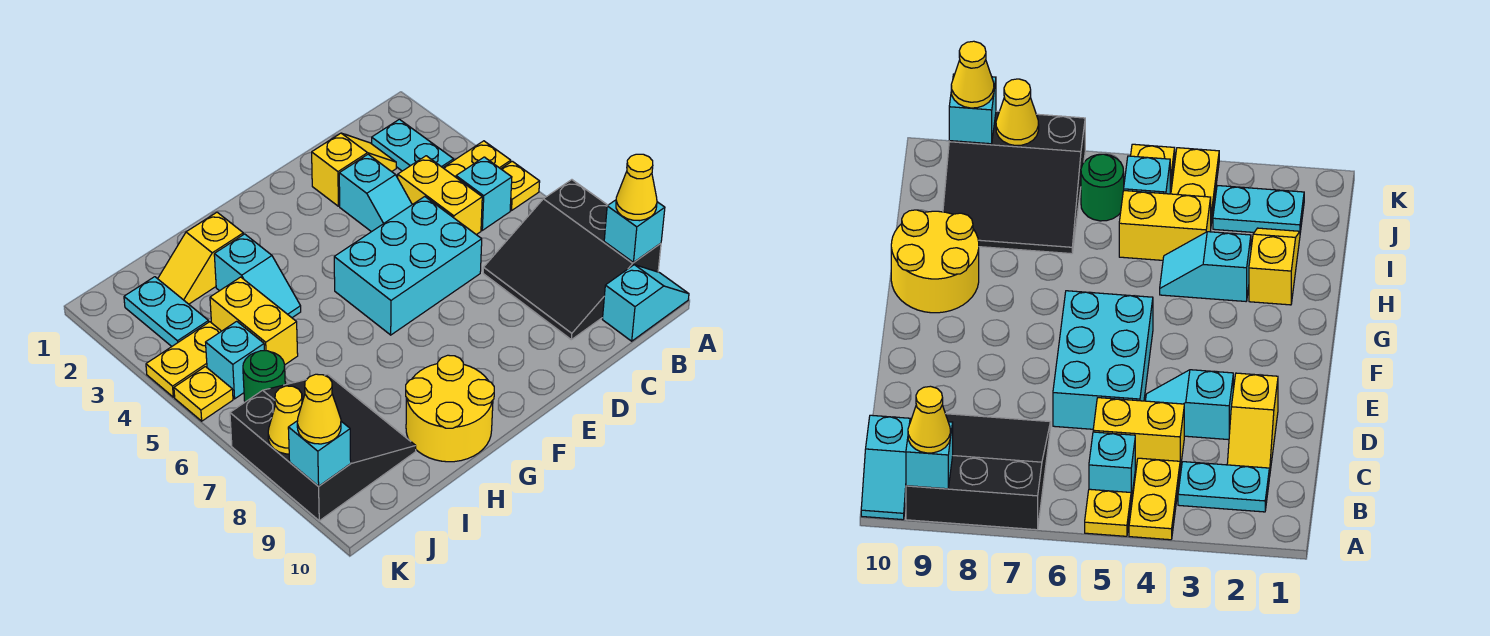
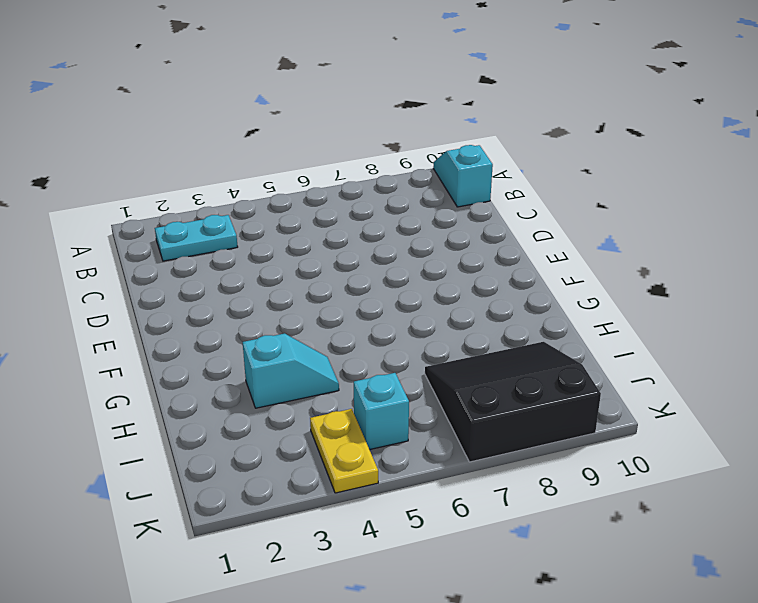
none -> yellow plate A4:B4 level 1
none -> yellow plate A5 level 1
none -> black slope A7:C9 level 1 top A

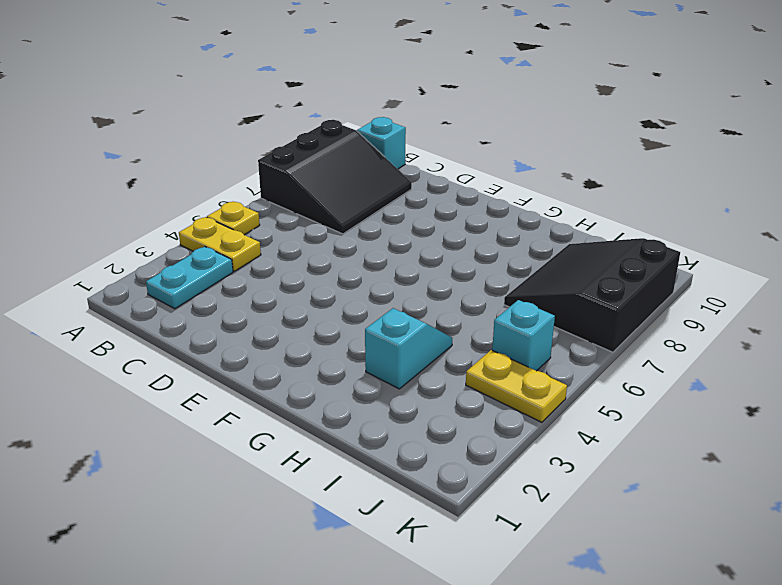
none -> cyan brick B5 level 1
none -> yellow slope C2:D2 level 1 top D
none -> yellow brick C4:C5 level 1

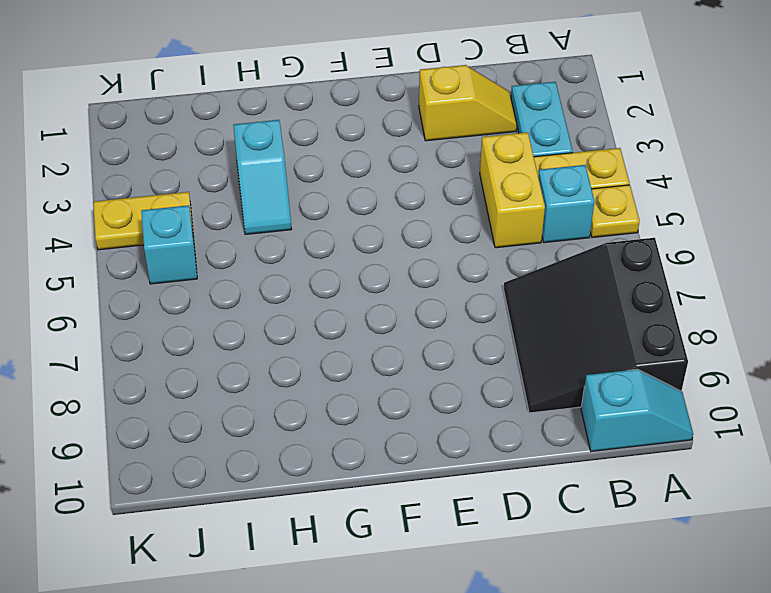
none -> cyan slope D3:D4 level 1 top 3
none -> cyan brick D5:F6 level 1
none -> yellow round brick G9:H10 level 1

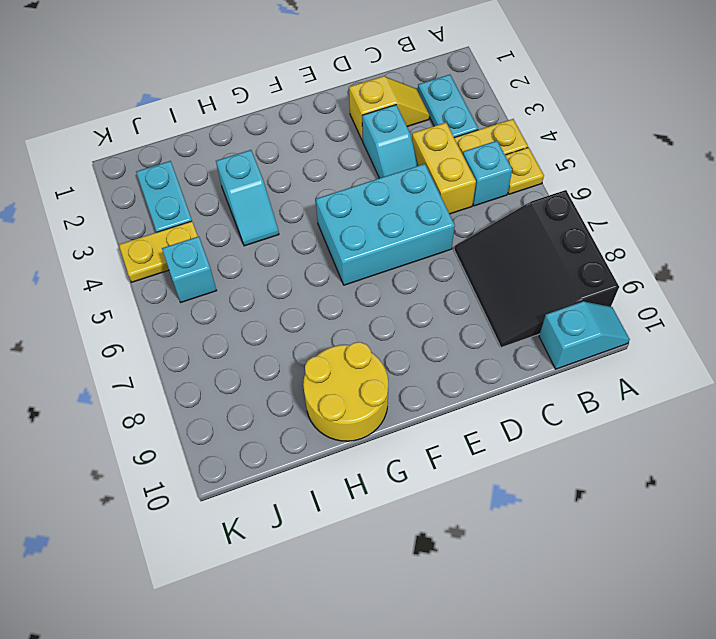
none -> yellow slope H2:I2 level 1 top H
none -> yellow brick I4:I5 level 1
none -> black slope I7:K9 level 1 top K

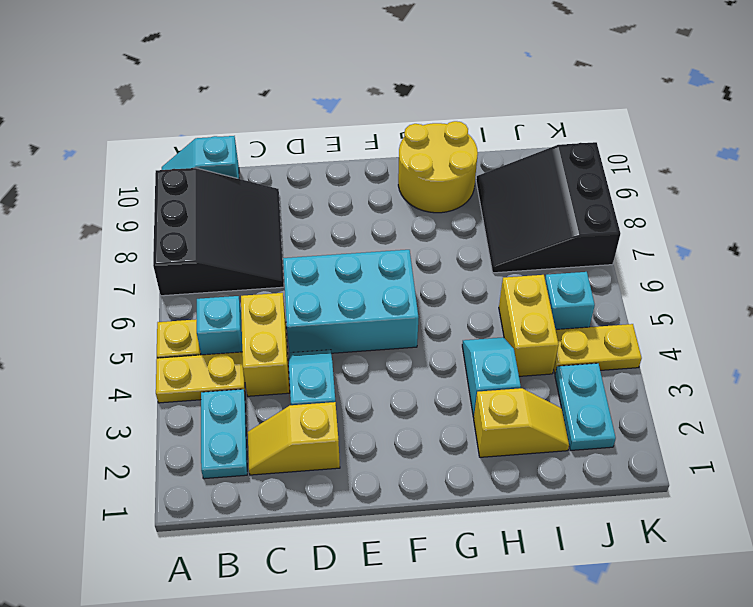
none -> green round brick J6 level 1
none -> yellow plate K5 level 1
none -> cyan brick A9 level 2

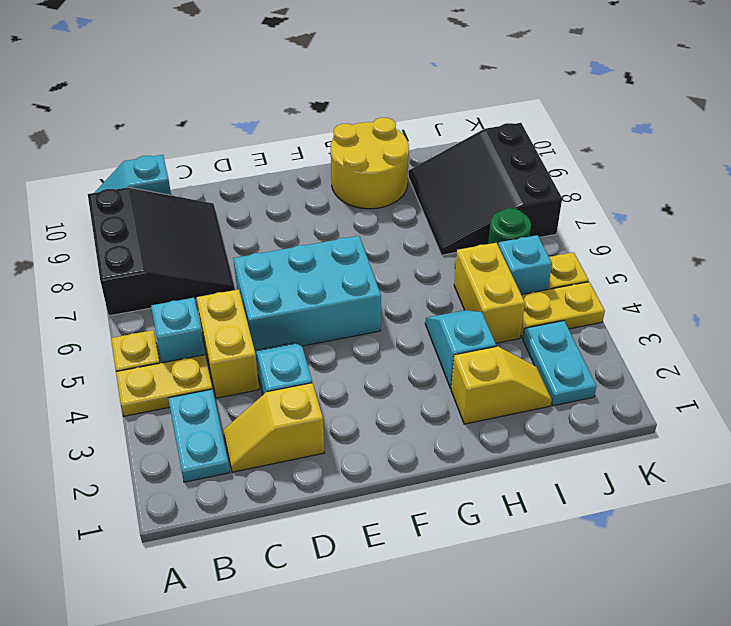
none -> cyan brick A9 level 2
none -> yellow cone K8 level 2
none -> cyan brick K9 level 2

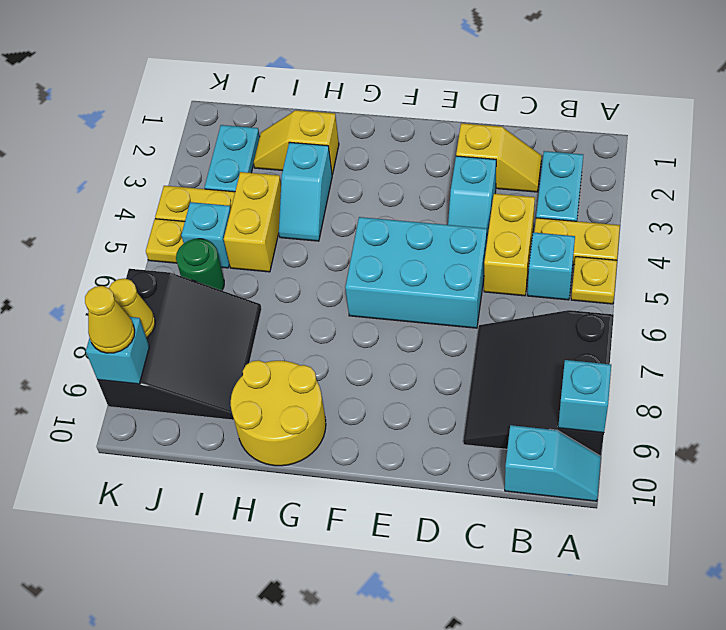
none -> yellow cone A9 level 3

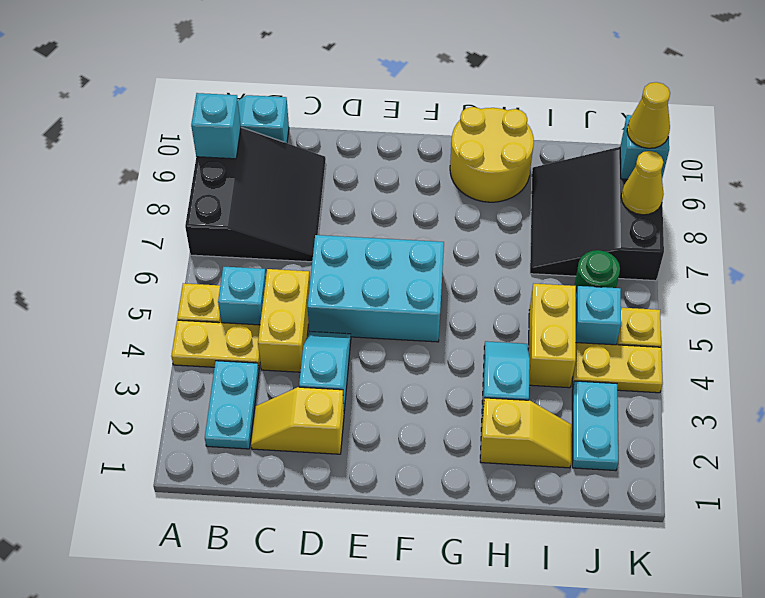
none -> yellow cone A9 level 3

